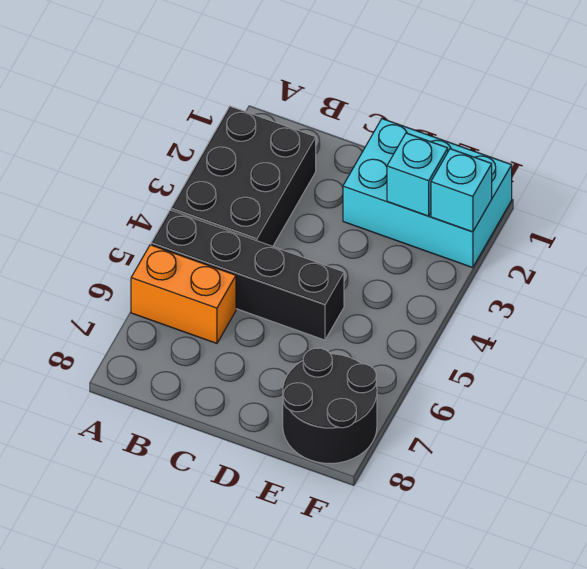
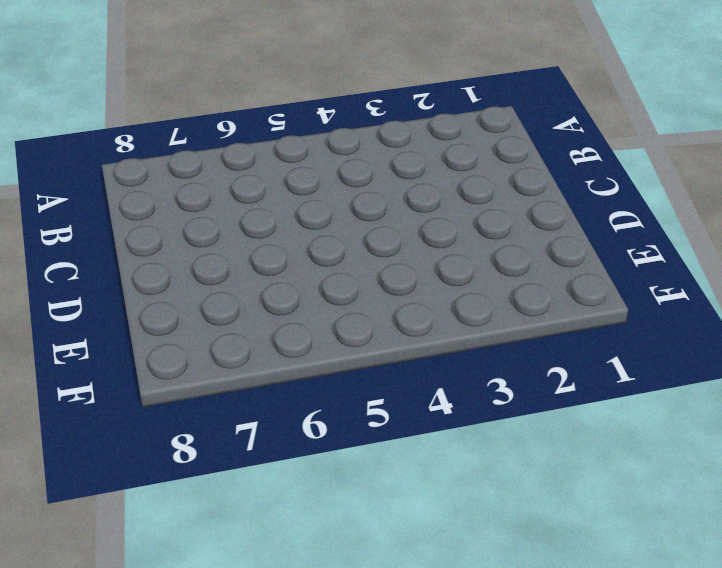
none -> black brick A2:B4 level 1
none -> black brick A5:D5 level 1

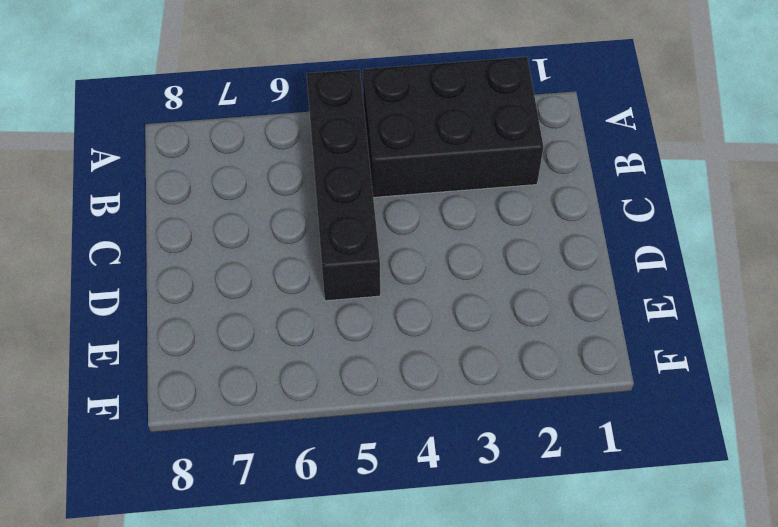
none -> orange brick A6:B6 level 1
none -> cyan brick D1:F2 level 1

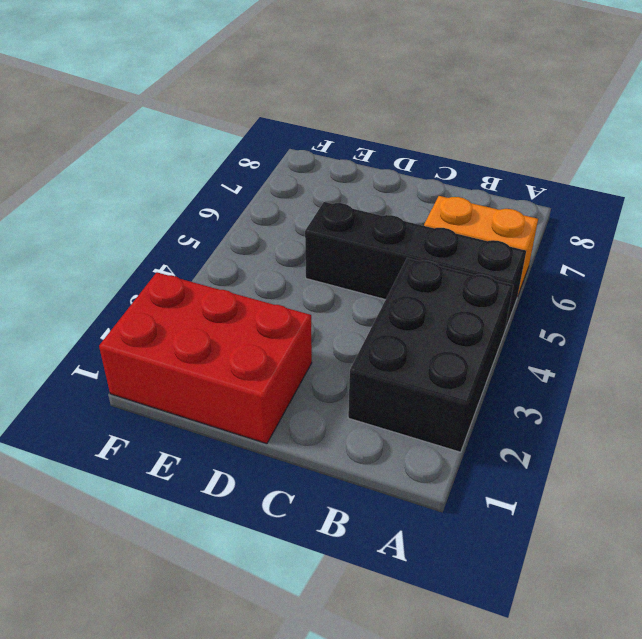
red brick D1:F2 level 1 -> cyan brick D1:F2 level 1
none -> black round brick E7:F8 level 1
none -> cyan brick E2 level 2

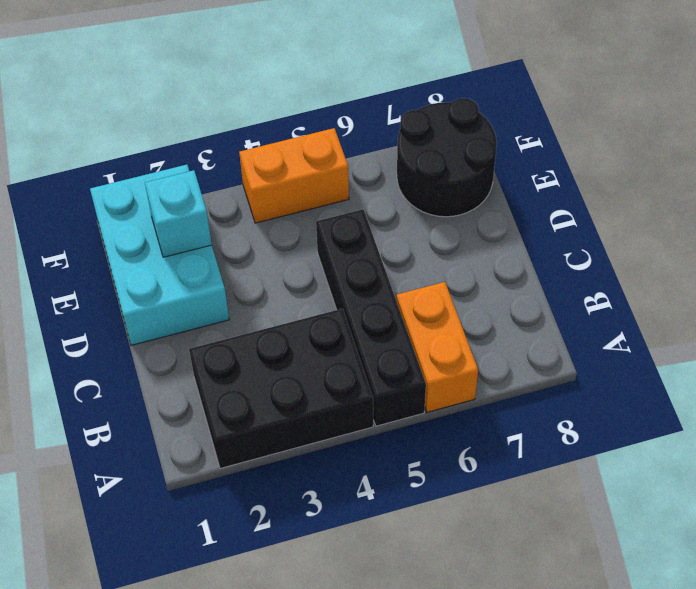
orange brick F4:F5 level 1 -> none
none -> cyan brick F2 level 2

